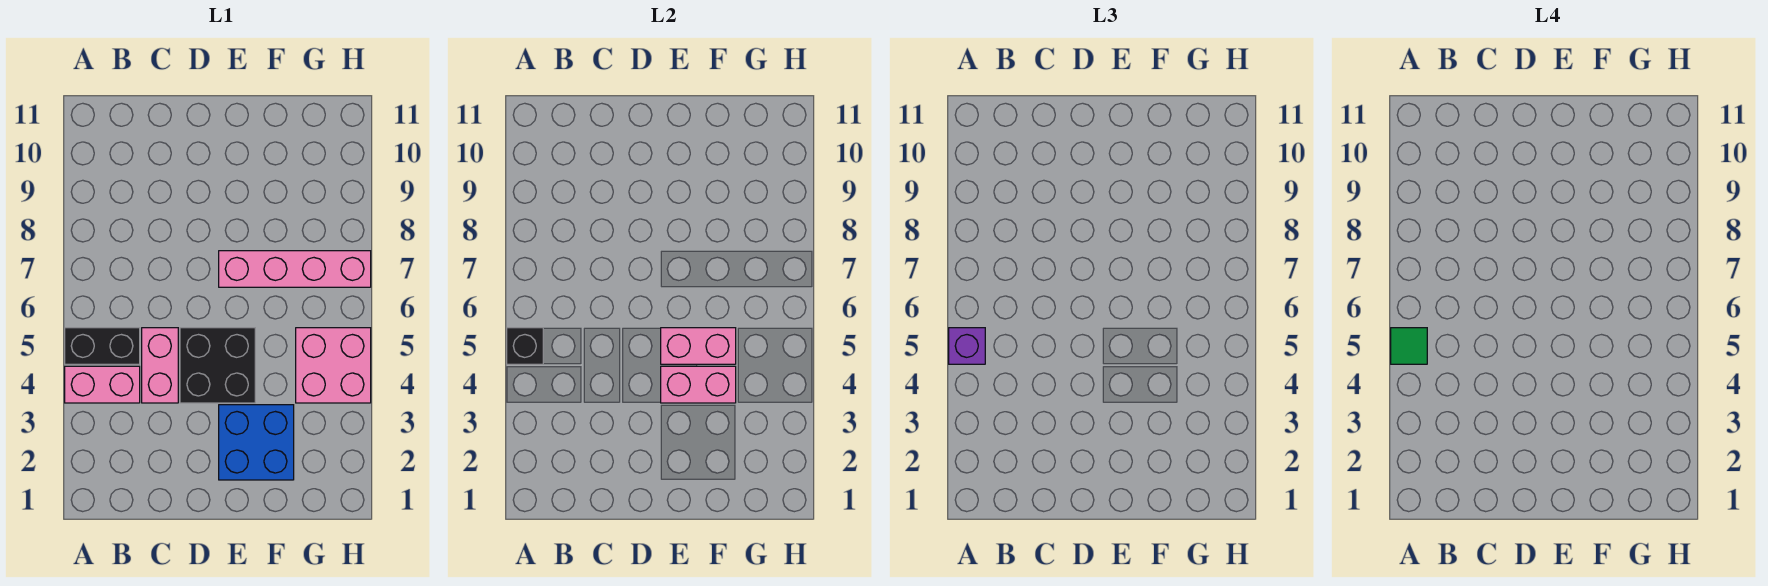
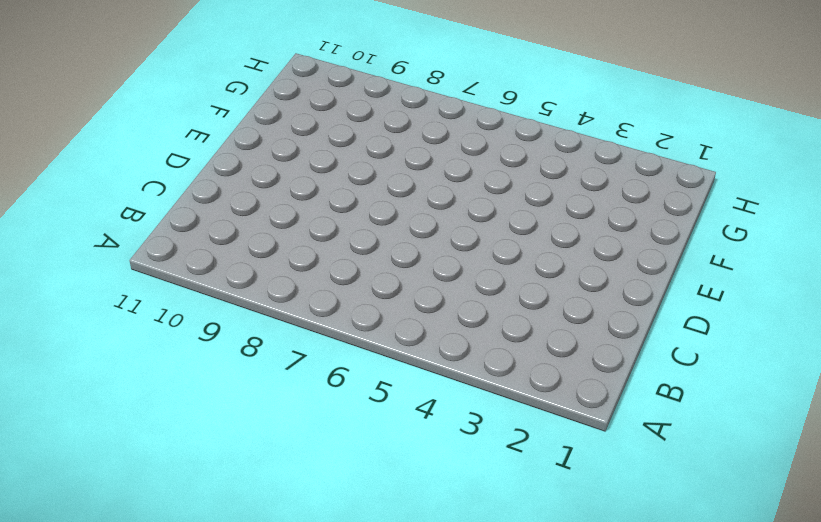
none -> pink brick A4:B4 level 1
none -> black brick A5:B5 level 1
none -> pink brick C4:C5 level 1

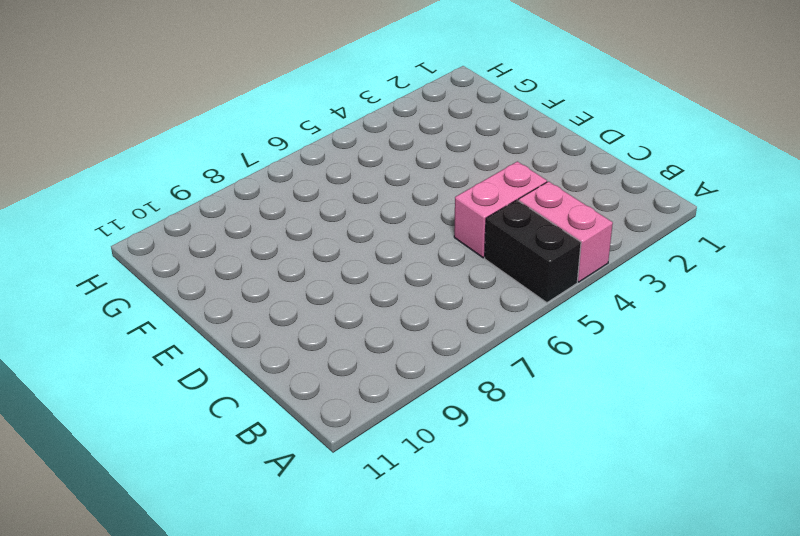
none -> black brick D4:E5 level 1
none -> blue brick E2:F3 level 1
none -> pink brick E7:H7 level 1

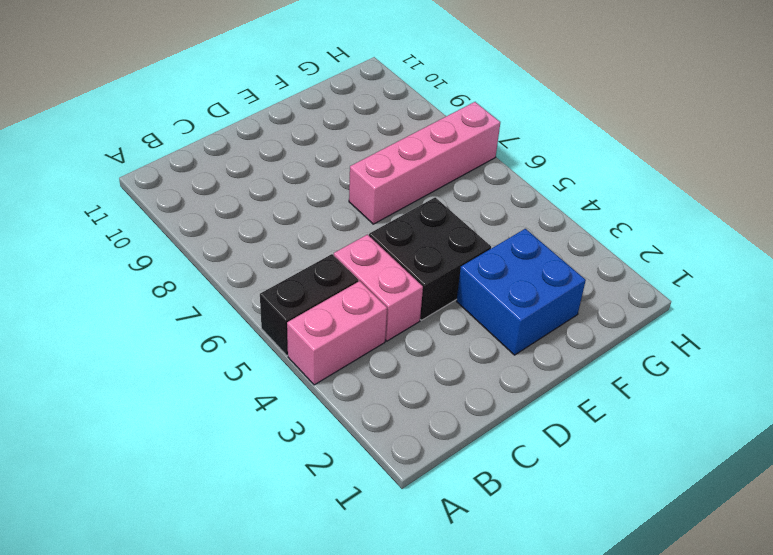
none -> pink brick G4:H5 level 1
none -> black brick A5 level 2
none -> pink brick E4:F4 level 2

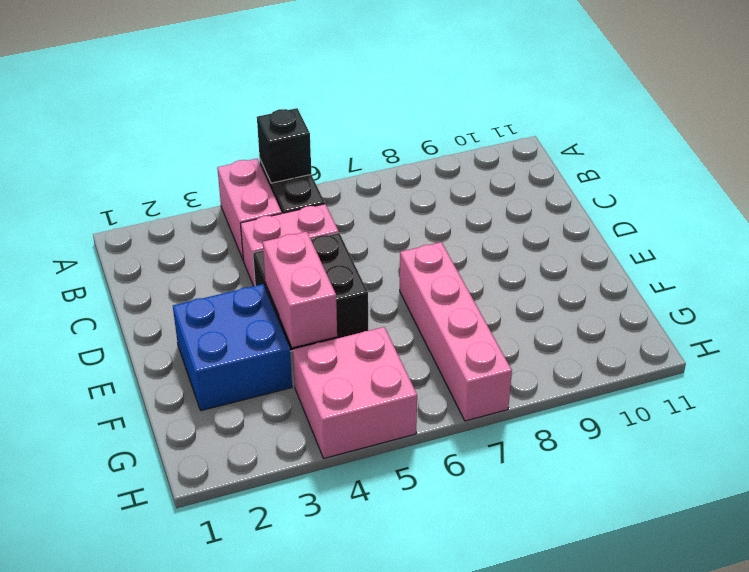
none -> pink brick E5:F5 level 2
none -> purple brick A5 level 3
none -> green tile A5 level 4

